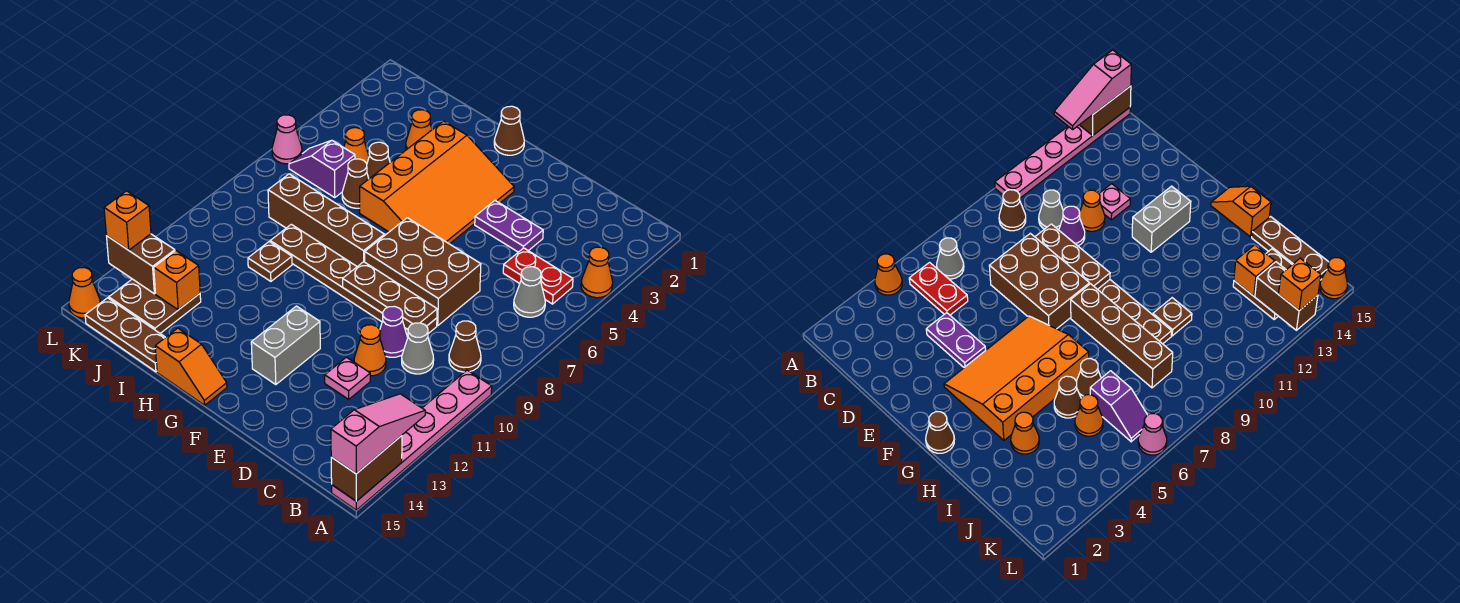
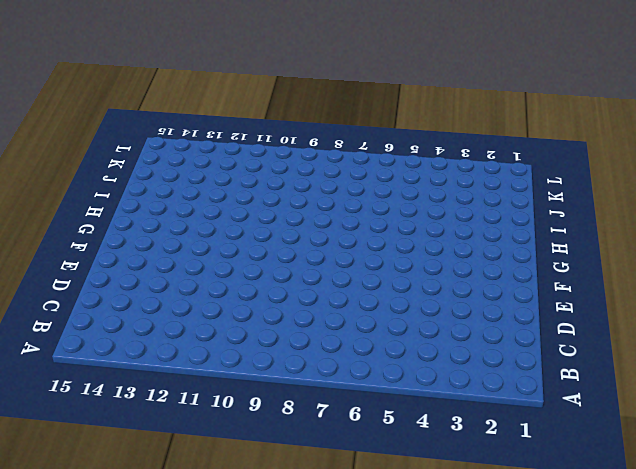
none -> orange cone A4 level 1
none -> pink plate A10:A15 level 1
none -> red plate B5:C5 level 1
none -> grey cone B6 level 1

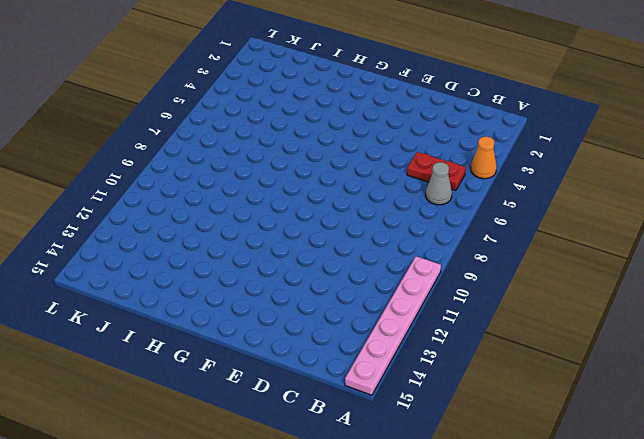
none -> brown cone B9 level 1
none -> grey cone C10 level 1
none -> purple plate D4:E4 level 1
none -> brown brick D7:F8 level 1

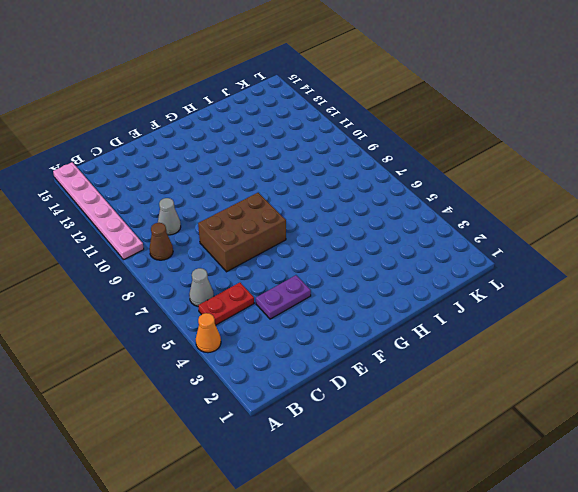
none -> brown plate D9:I9 level 1
none -> purple cone D10 level 1
none -> orange cone D11 level 1
none -> pink plate D12 level 1

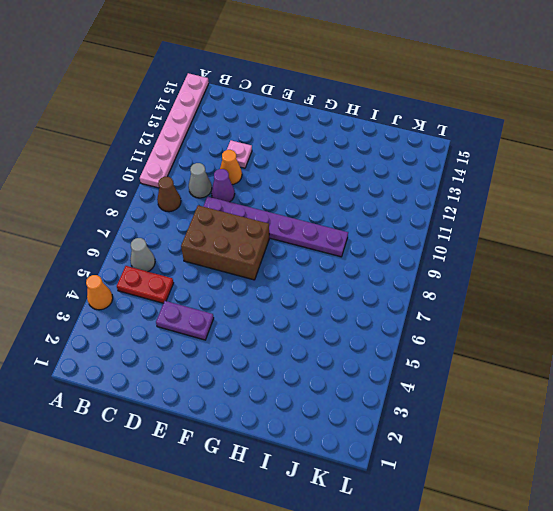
purple plate D9:I9 level 1 -> brown plate D9:I9 level 1
none -> orange slope F3:H6 level 1 top H
none -> grey brick F12:F13 level 1
none -> brown cone G1 level 1
none -> brown brick G8:J8 level 1

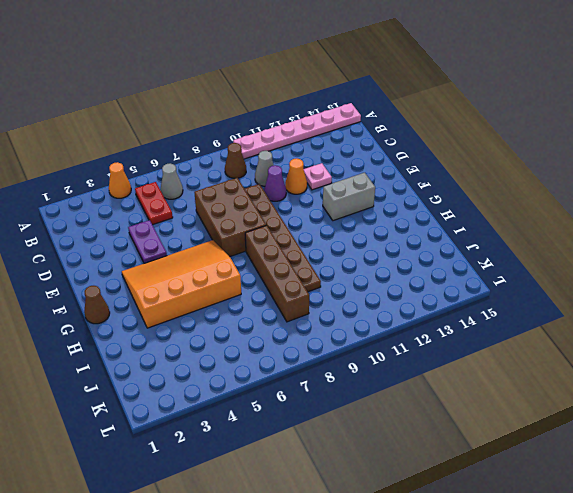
none -> orange slope G15:H15 level 1 top H
none -> orange cone I3 level 1
none -> brown cone I5 level 1
none -> brown cone I6 level 1

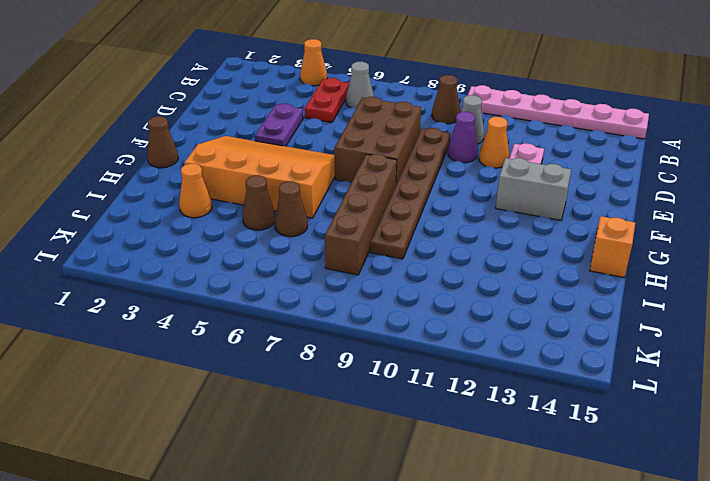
none -> brown plate I10 level 1
none -> brown plate I15:K15 level 1
none -> orange cone J5 level 1
none -> purple slope J6:K6 level 1 top J

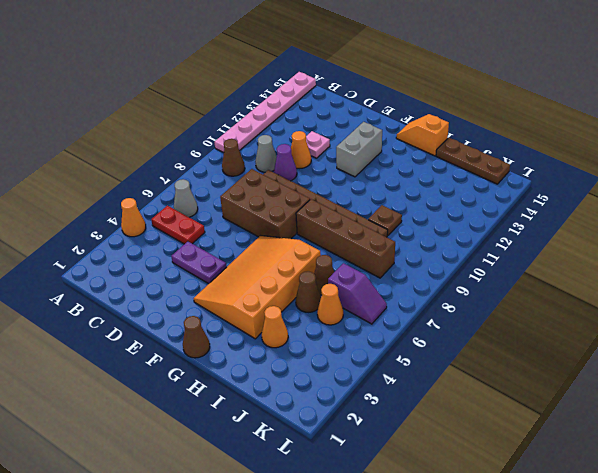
none -> brown plate J13:K14 level 1
none -> pink cone L6 level 1
none -> orange cone L15 level 1
none -> brown brick A14:A15 level 2

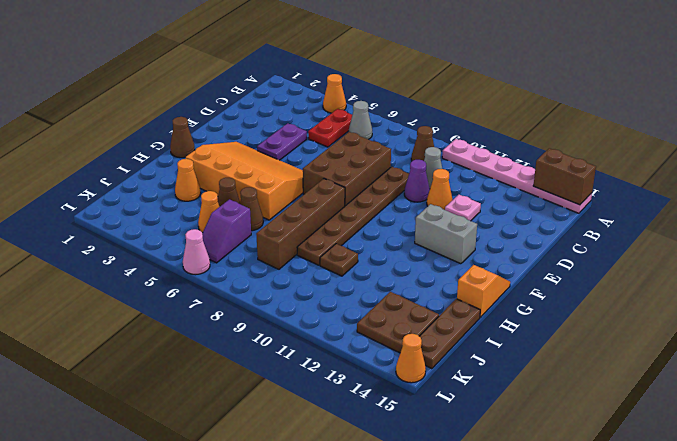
none -> brown plate D9:F9 level 2
none -> orange brick J13 level 2
none -> brown brick K13:L13 level 2
none -> pink slope A13:A15 level 3 top 15

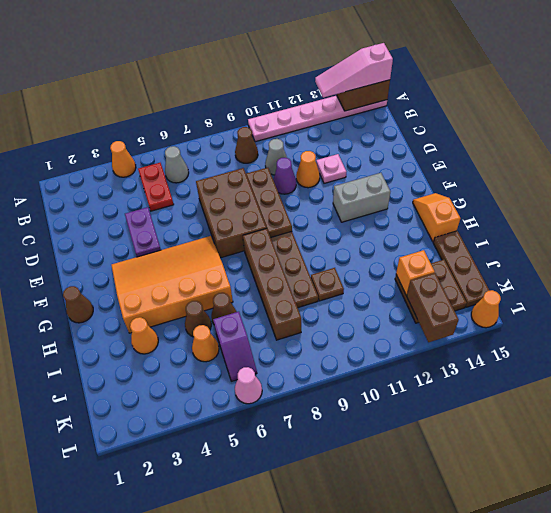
none -> orange brick L13 level 3

